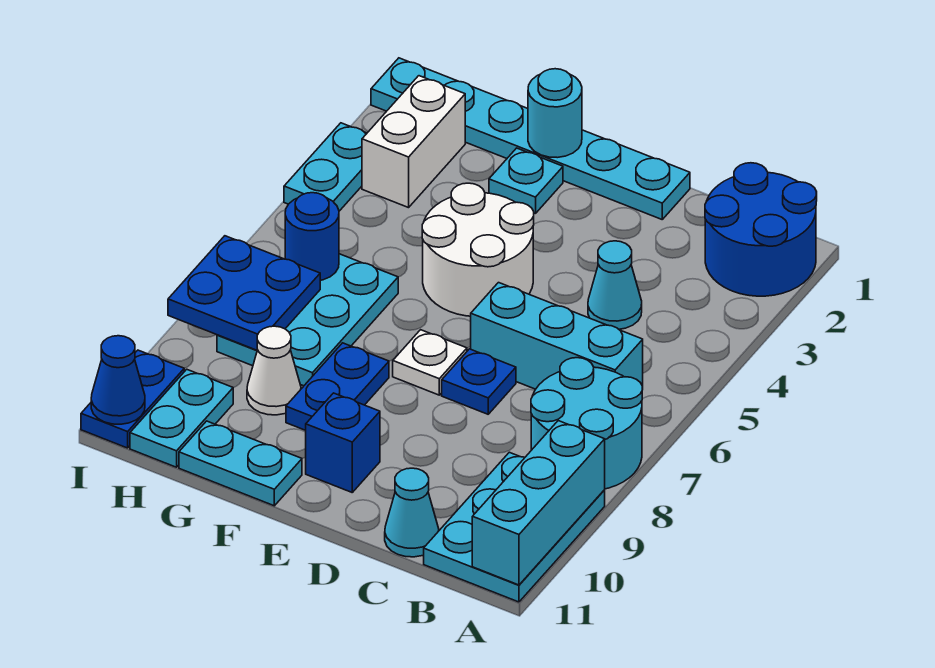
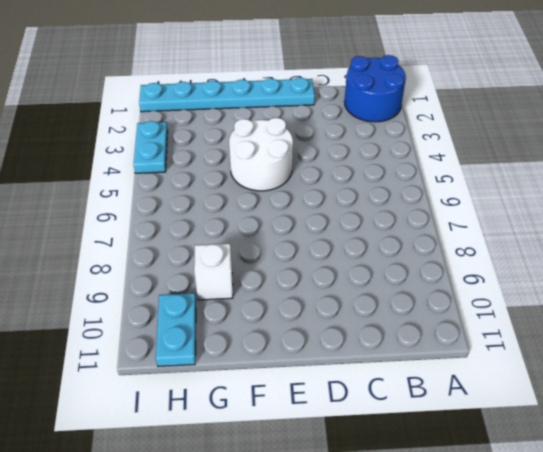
white brick G9 level 1 -> white cone G9 level 1
none -> cyan round brick A7:B8 level 1
none -> cyan plate A9:B11 level 1
none -> cyan brick B6:D6 level 1

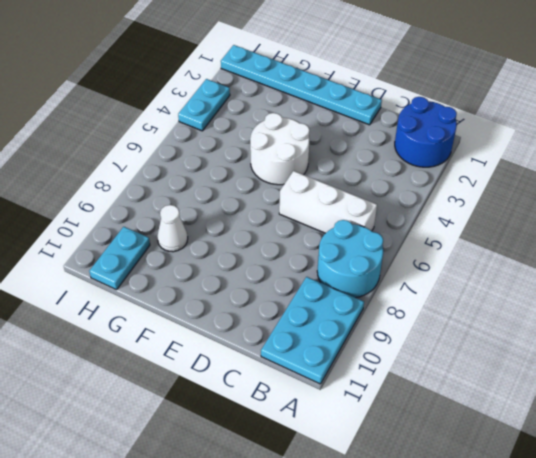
white brick B6:D6 level 1 -> cyan brick B6:D6 level 1
none -> cyan cone C4 level 1
none -> cyan cone C11 level 1
none -> blue plate D7 level 1

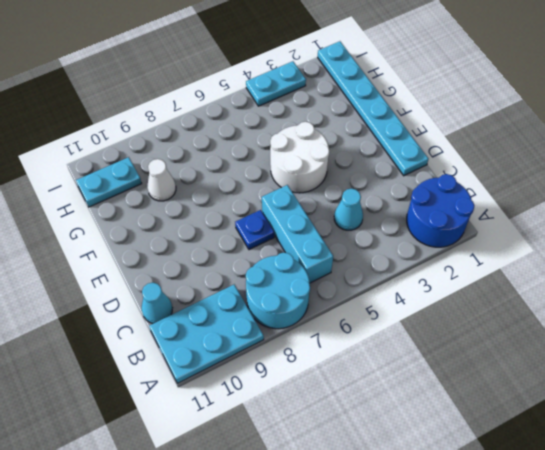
none -> white plate E7 level 1
none -> blue brick E10 level 1
none -> cyan plate F2 level 1

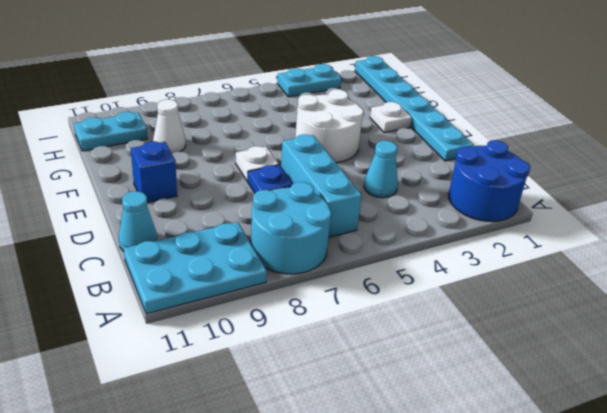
white plate F2 level 1 -> cyan plate F2 level 1
none -> blue plate F8:F9 level 1
none -> cyan plate F11:G11 level 1
none -> cyan plate G6:H8 level 1

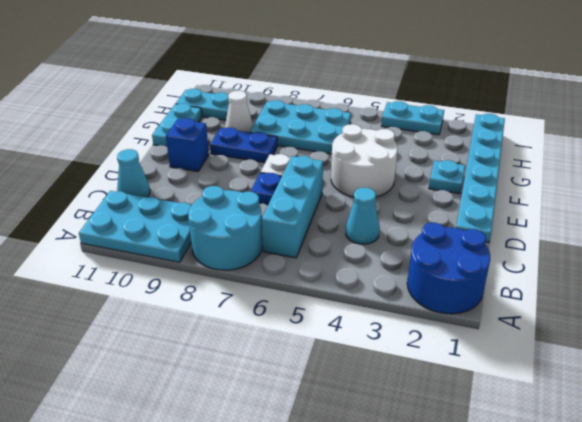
none -> white brick H2:H3 level 1
none -> blue plate I10:I11 level 1
none -> cyan brick A9:A11 level 2

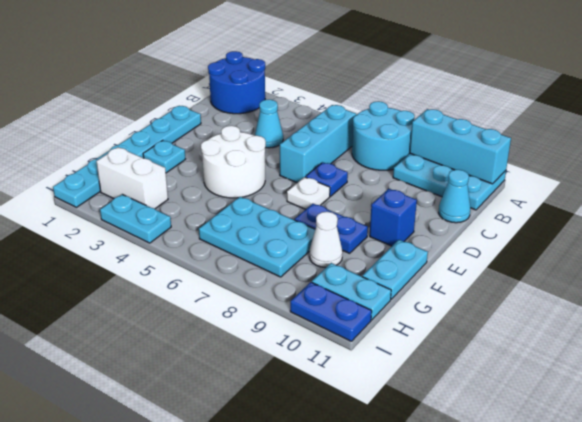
none -> cyan round brick F1 level 2
none -> blue round brick H6 level 2
none -> blue plate H7:I8 level 2

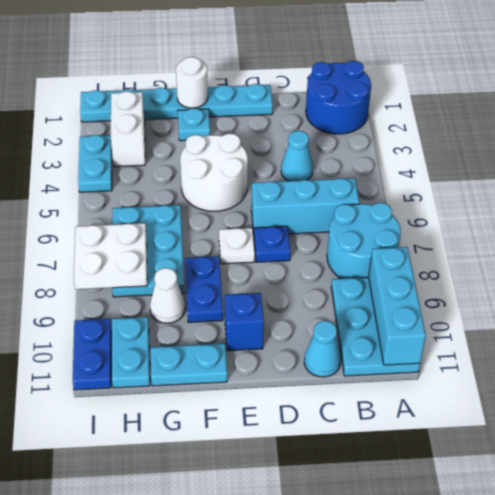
white round brick F1 level 2 -> cyan round brick F1 level 2
white plate H7:I8 level 2 -> blue plate H7:I8 level 2
none -> blue round brick H6 level 2
none -> blue cone I11 level 2

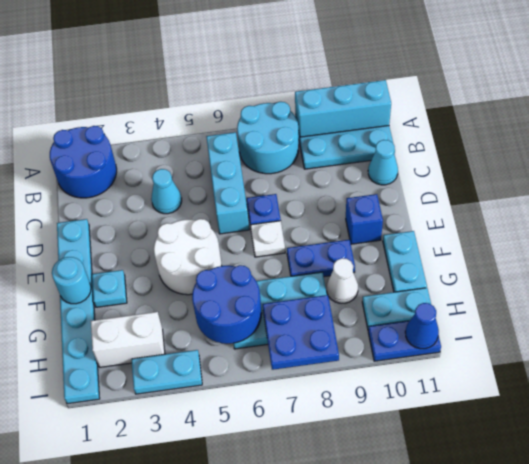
blue round brick G5:H6 level 2 -> blue round brick H6 level 2

